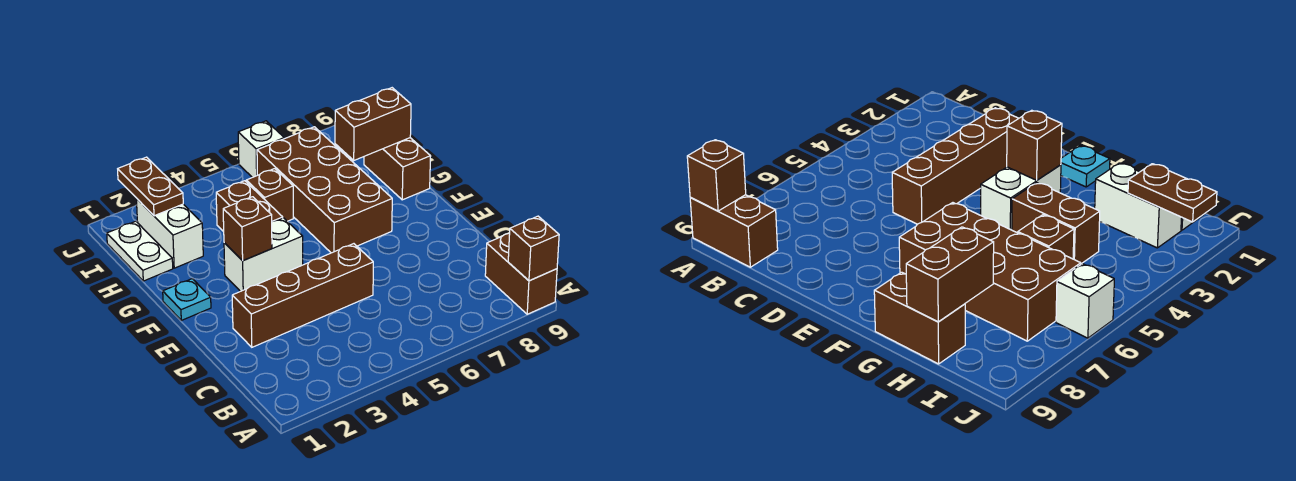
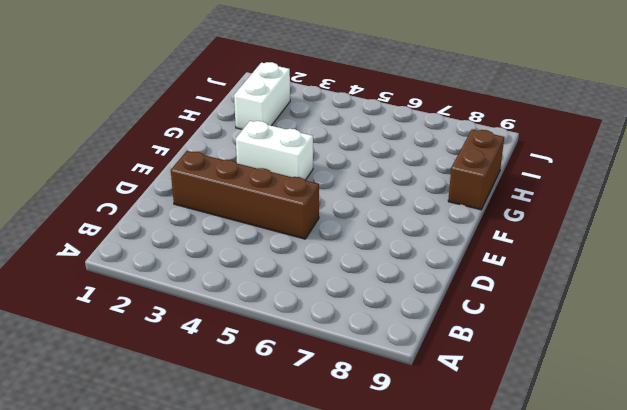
none -> brown brick A9:B9 level 1
none -> cyan plate F1 level 1
none -> brown brick F6:I7 level 1

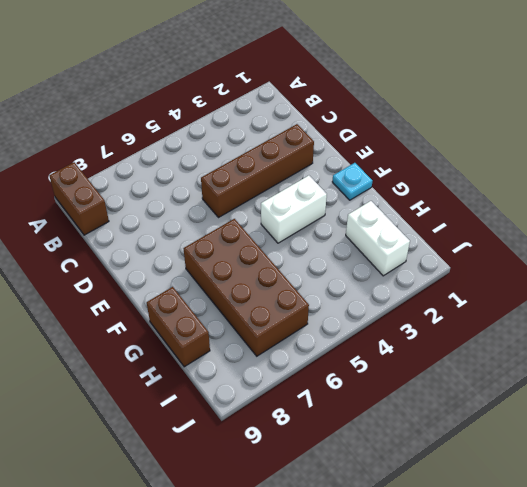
none -> brown brick G4:H4 level 1
none -> white plate H1:I1 level 1
none -> brown brick H5 level 1

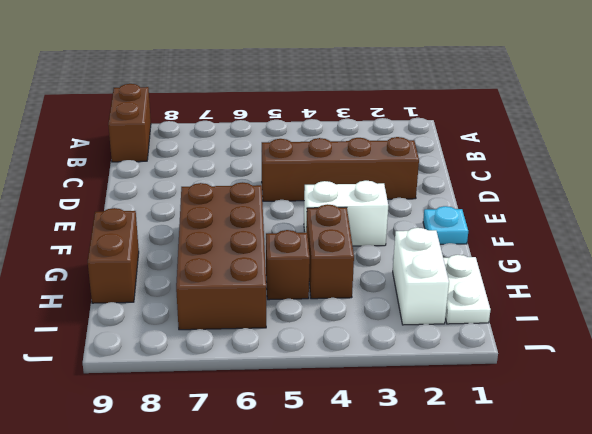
none -> white brick J6 level 1
none -> brown brick A9 level 2
none -> brown brick F3 level 2

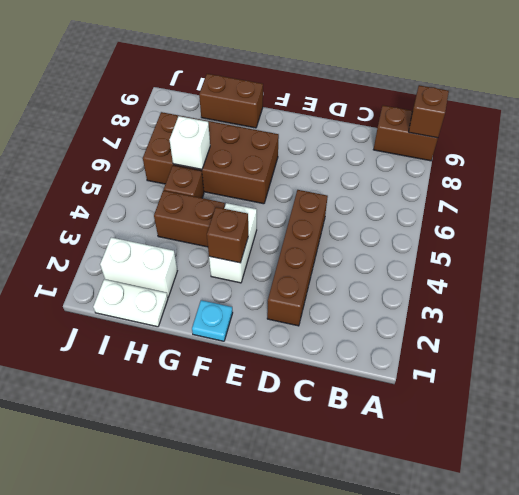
white brick H6 level 2 -> white brick J6 level 1
none -> brown brick H8:H9 level 2
none -> brown plate I2:J2 level 2

